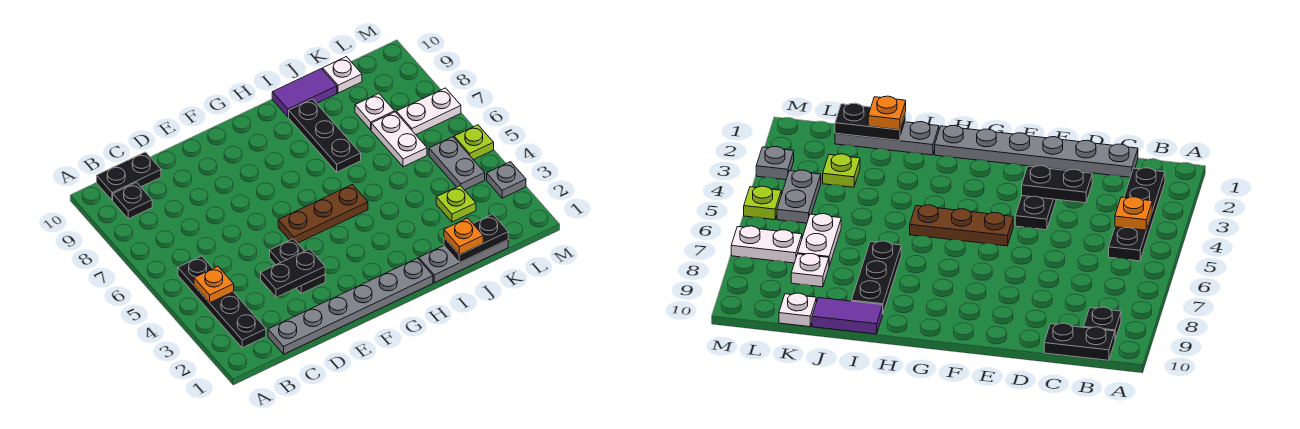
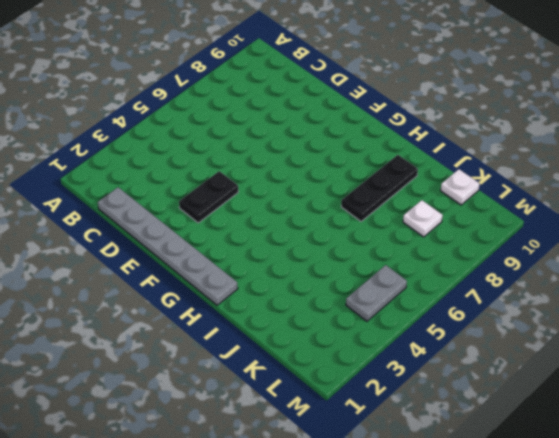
none -> black plate B2:B5 level 1
none -> black plate B9 level 1
none -> black plate B10:C10 level 1

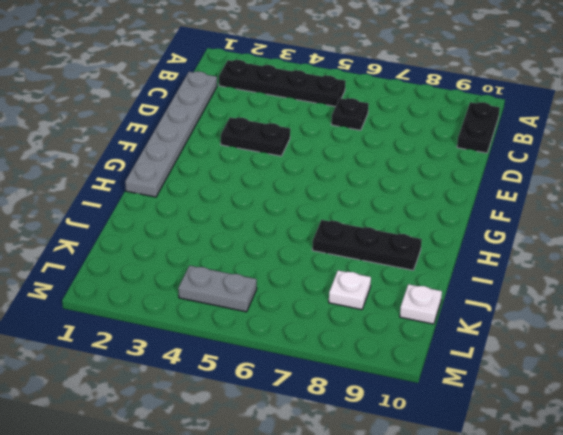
black plate C6 level 1 -> black plate B9 level 1
none -> brown plate F5:H5 level 1
none -> grey plate I1:K1 level 1
none -> purple tile I10:J10 level 1

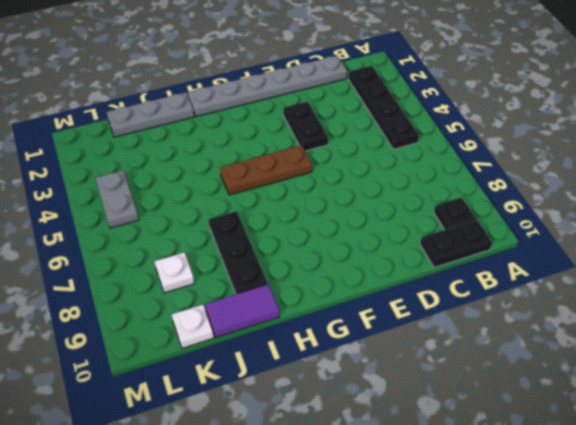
none -> lime plate K3 level 1
none -> white plate K6:K7 level 1
none -> white plate L7:M7 level 1

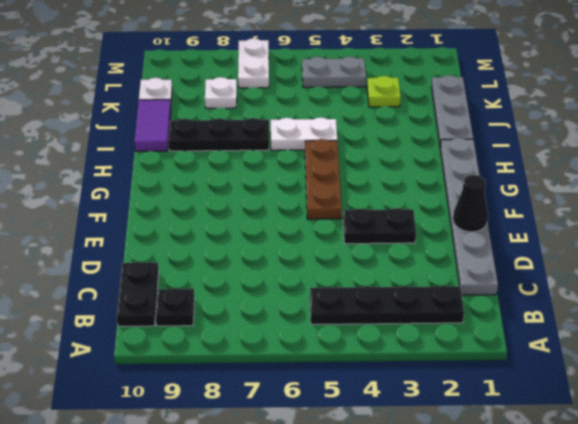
black cone E1 level 2 -> none
white plate I5:I6 level 1 -> white plate K6:K7 level 1
none -> grey plate M3 level 1
none -> lime plate M5 level 1
none -> orange plate B4 level 2

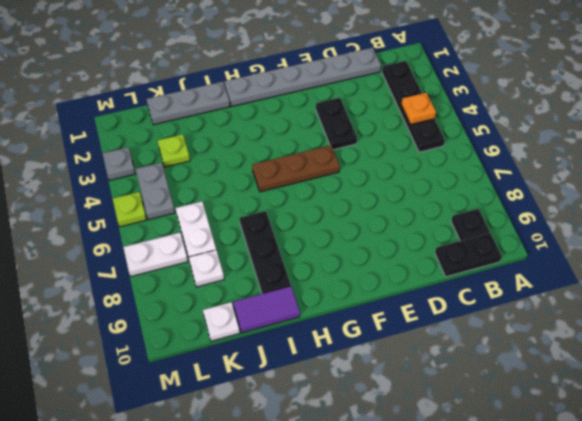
none -> black plate D3:E3 level 2
none -> black plate J1:K1 level 2
none -> orange plate J1 level 3

